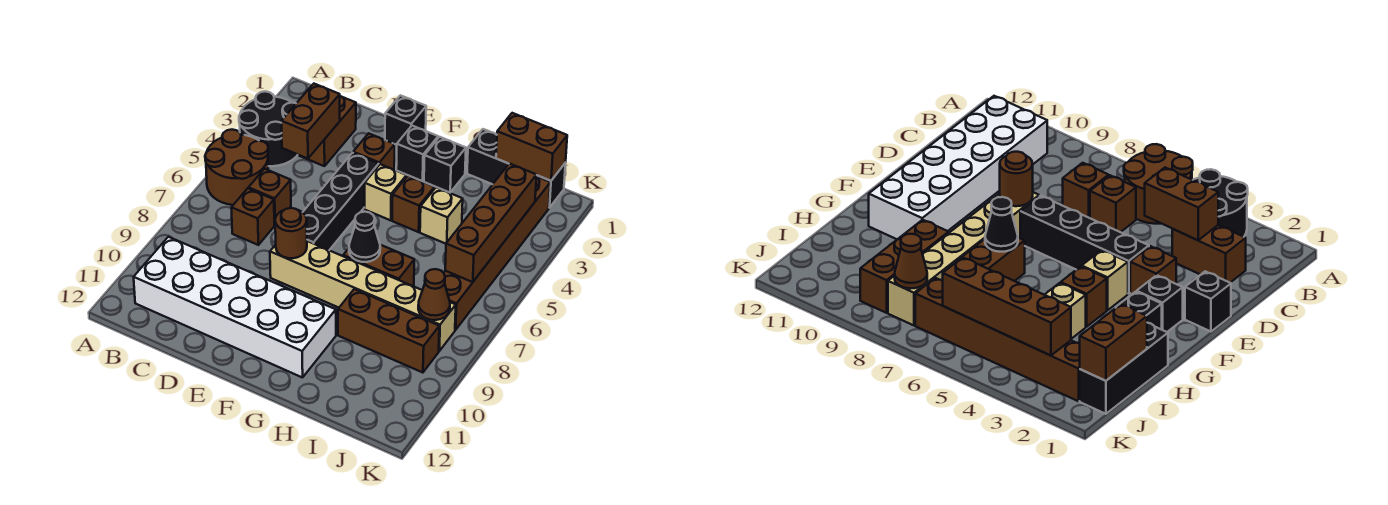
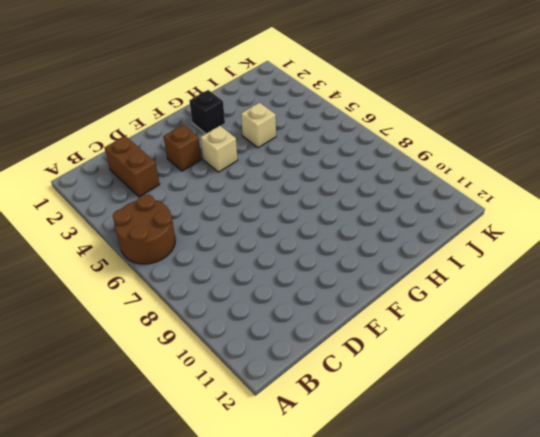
none -> black round brick A3:B4 level 1
none -> white brick B10:G11 level 1
none -> brown brick C6 level 1

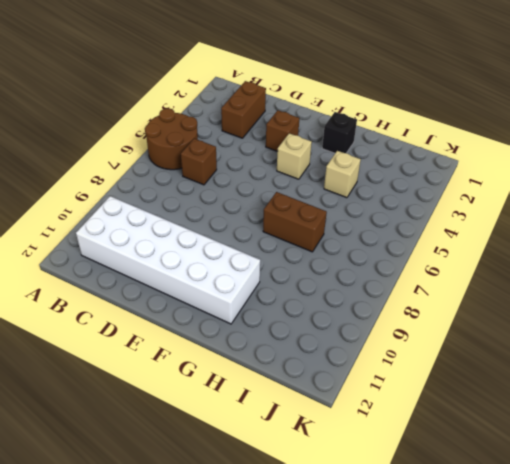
none -> black round brick A3:B4 level 1
none -> brown brick C7 level 1
none -> black brick E1 level 1

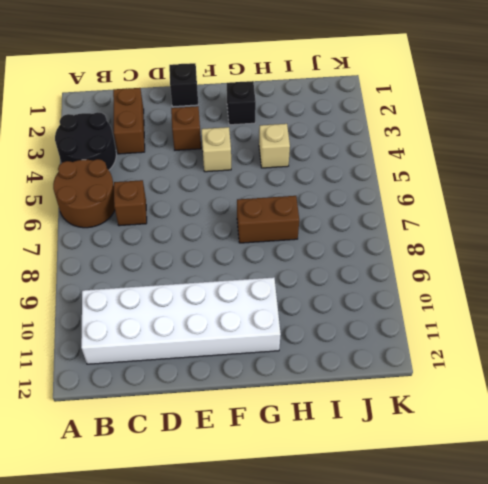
none -> brown brick C7 level 1
none -> black brick E4:E7 level 1
none -> tan brick E8:J8 level 1

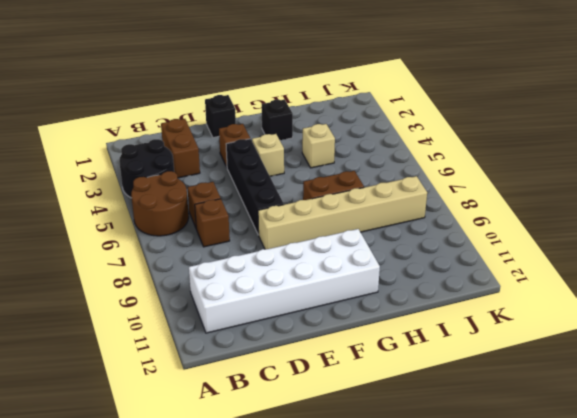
none -> black brick F2 level 1
none -> brown brick G4 level 1
none -> black brick H1:J1 level 1

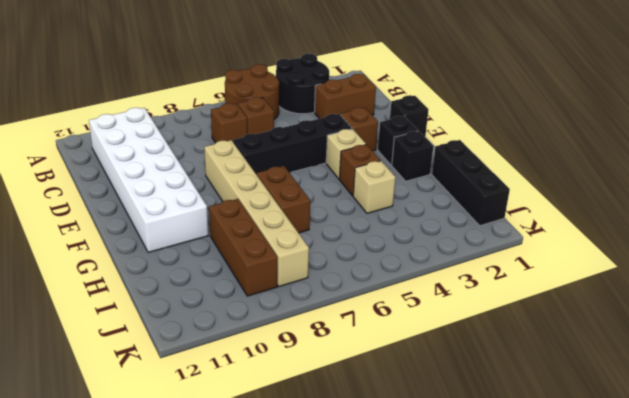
none -> brown brick J2:J7 level 1
none -> brown brick C3:C4 level 2
none -> brown round brick E8 level 2

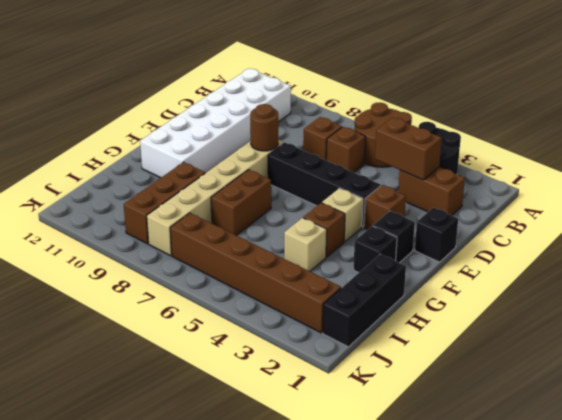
none -> black cone G7 level 2
none -> brown brick I1:J1 level 2
none -> brown brick J3:J6 level 2

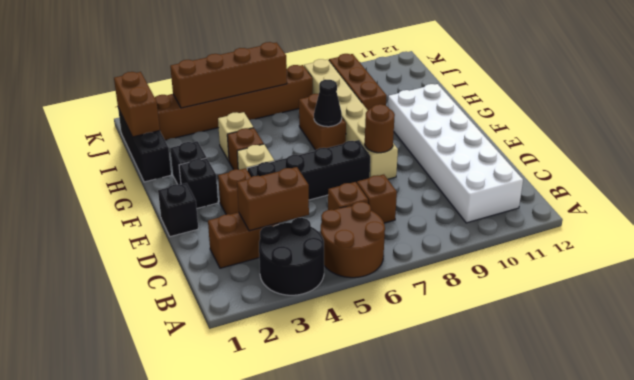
none -> brown cone J8 level 2

